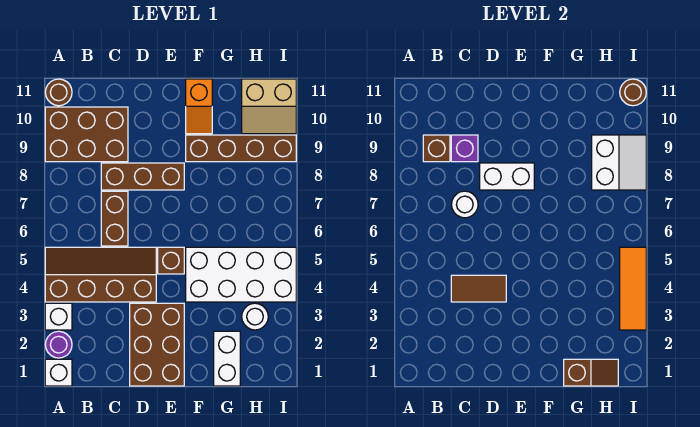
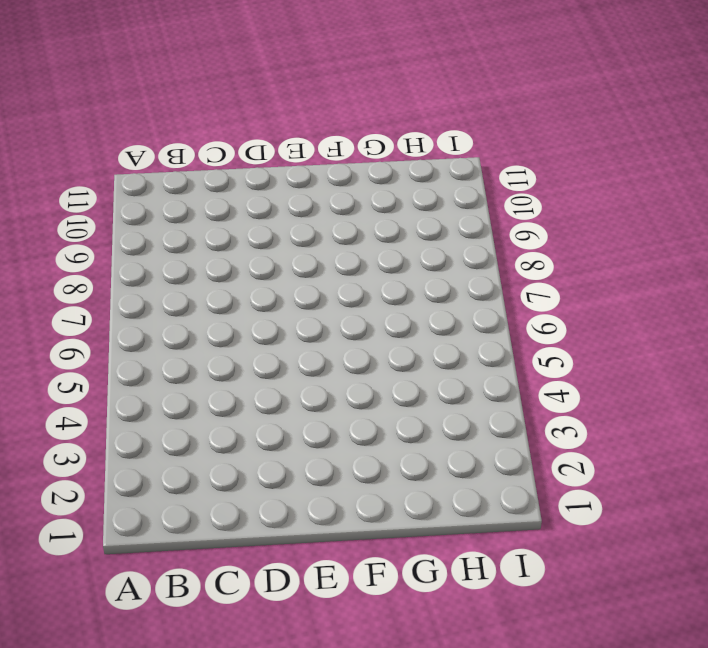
none -> white brick A1 level 1
none -> purple round brick A2 level 1
none -> white brick A3 level 1

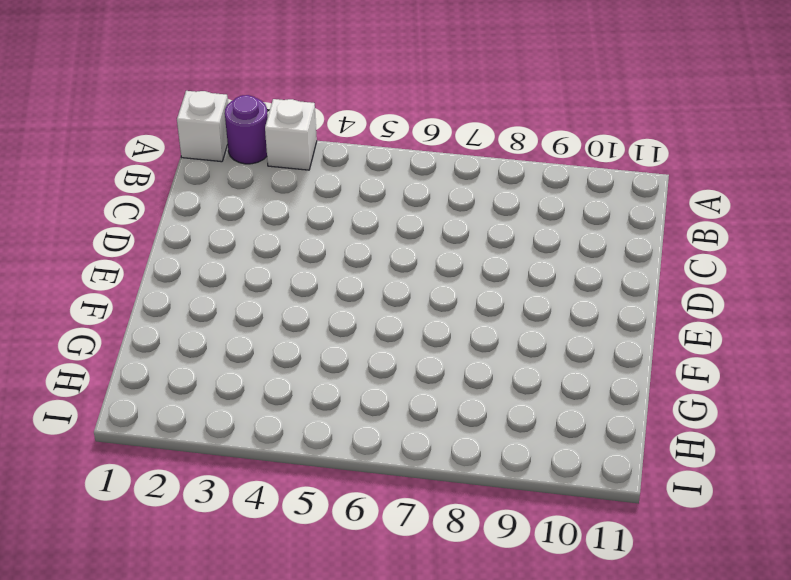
none -> brown slope A4:D5 level 1 top 4
none -> brown brick A9:C10 level 1
none -> brown round brick A11 level 1

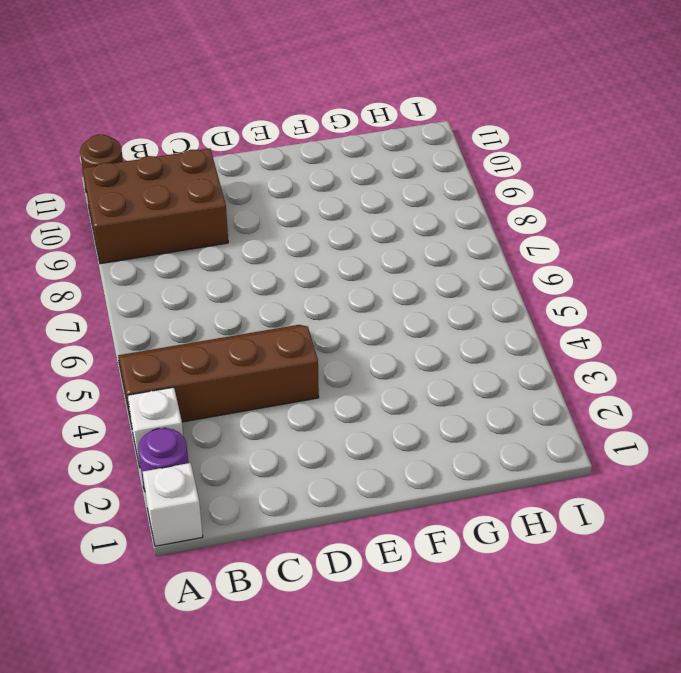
none -> brown brick C6:C7 level 1
none -> brown brick C8:E8 level 1
none -> brown brick D1:E3 level 1

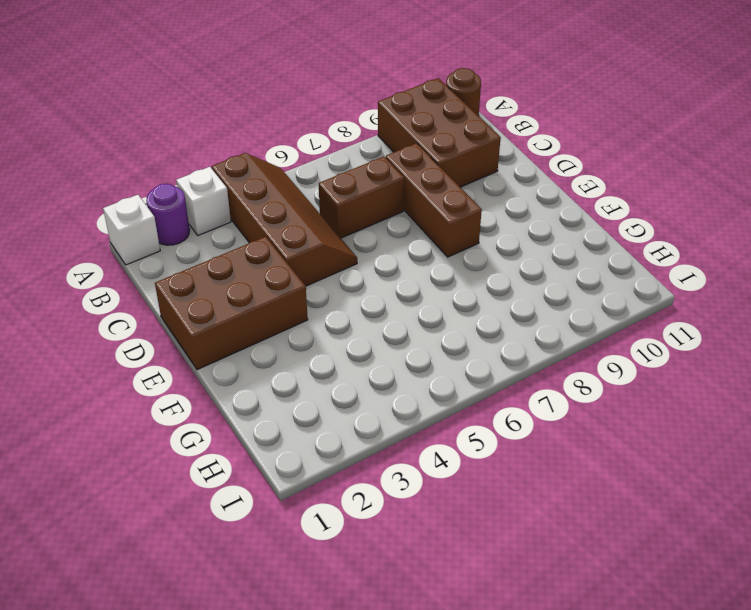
none -> brown brick E5 level 1
none -> white brick F4:I5 level 1
none -> brown brick F9:I9 level 1

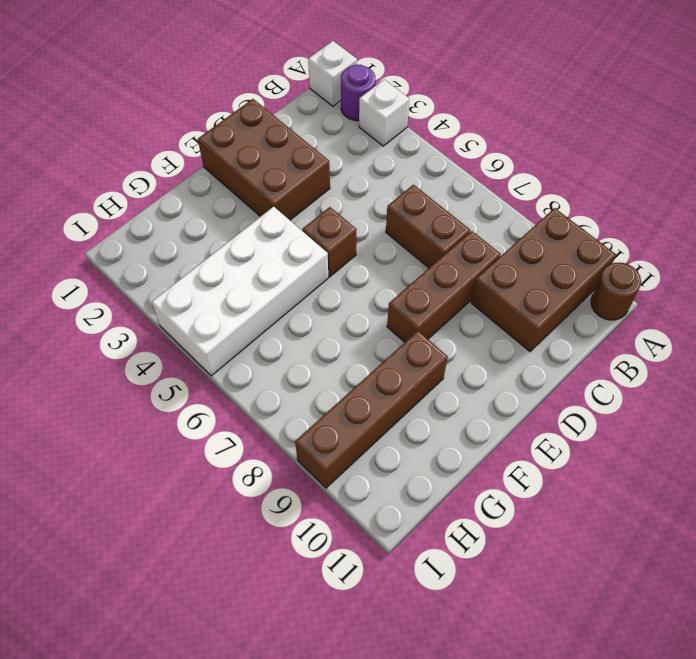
none -> brown slope A4:D5 level 1 top 4
none -> orange slope F10:F11 level 1 top 11
none -> white brick G1:G2 level 1

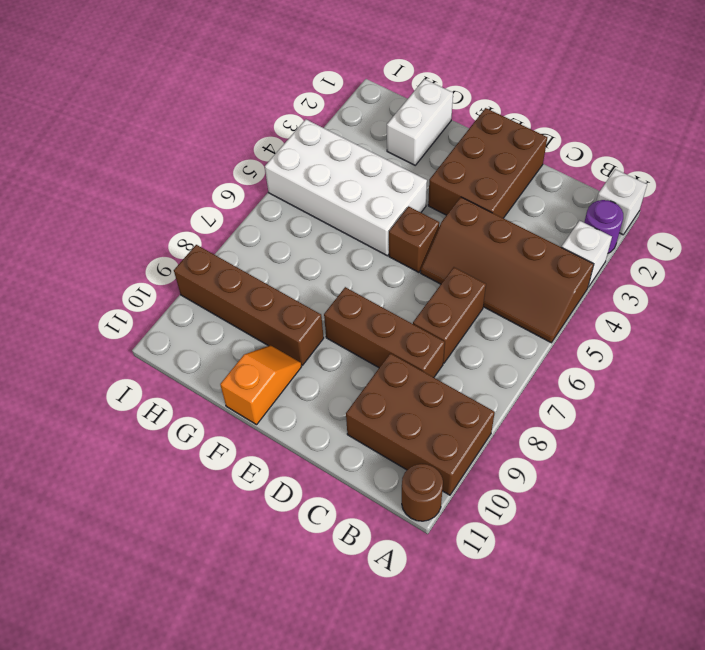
none -> white round brick H3 level 1
none -> tan slope H10:I11 level 1 top 11
none -> brown brick B9 level 2

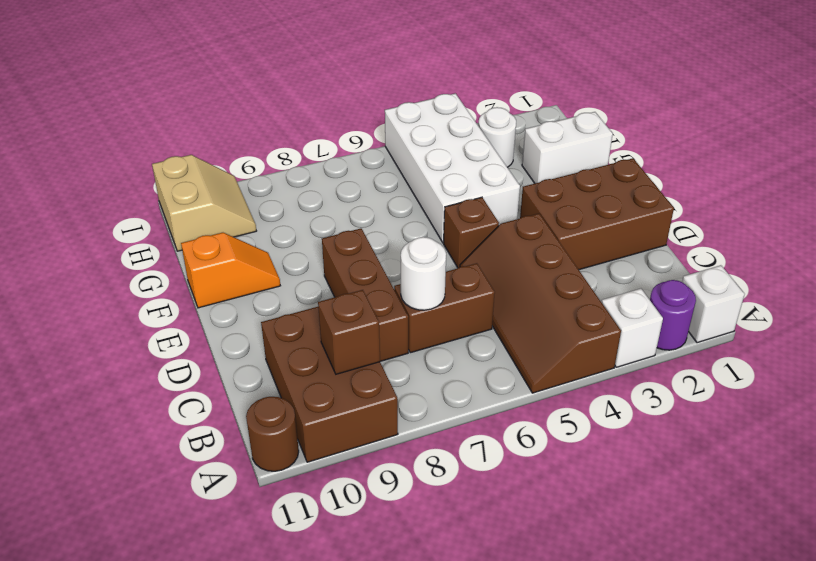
none -> brown brick F9:I9 level 1
none -> brown tile C4:D4 level 2
none -> purple brick C9 level 2

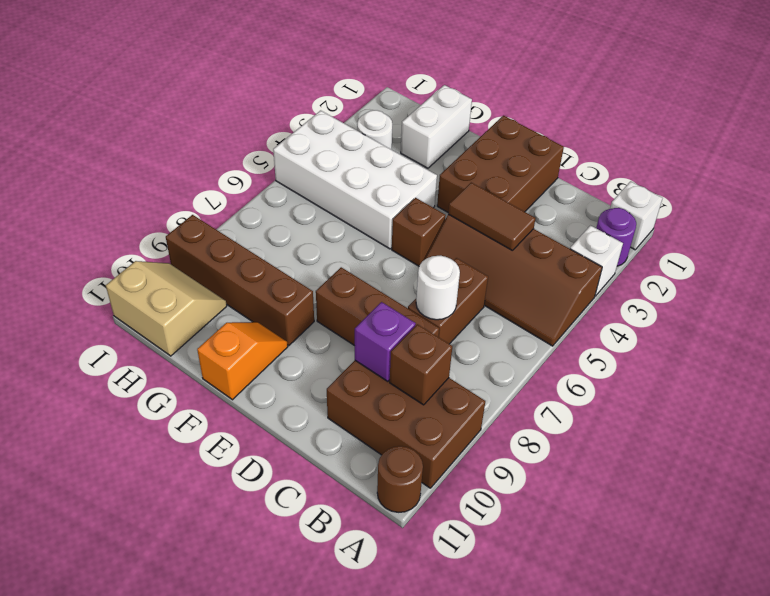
none -> white brick D8:E8 level 2
none -> brown slope G1:H1 level 2 top G
none -> white slope H8:I9 level 2 top H

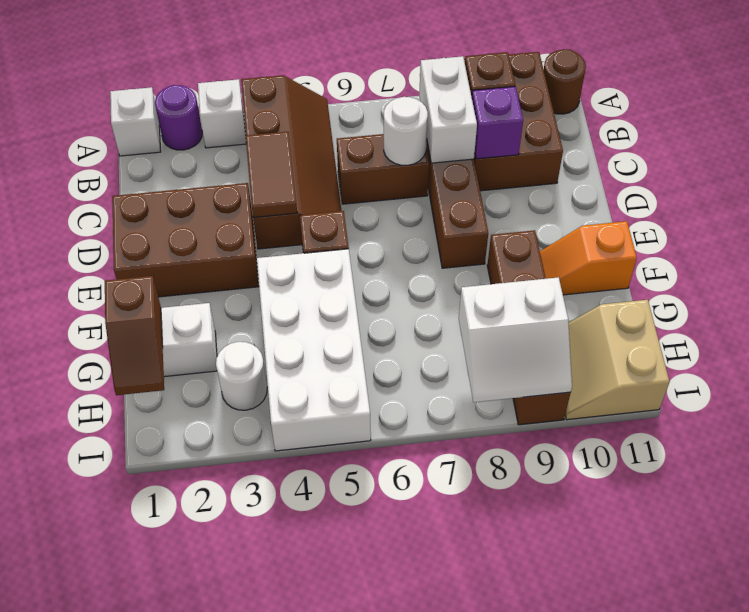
white brick B8:C8 level 2 -> white brick D8:E8 level 2
none -> orange tile I3:I5 level 2
none -> brown round brick I11 level 2

